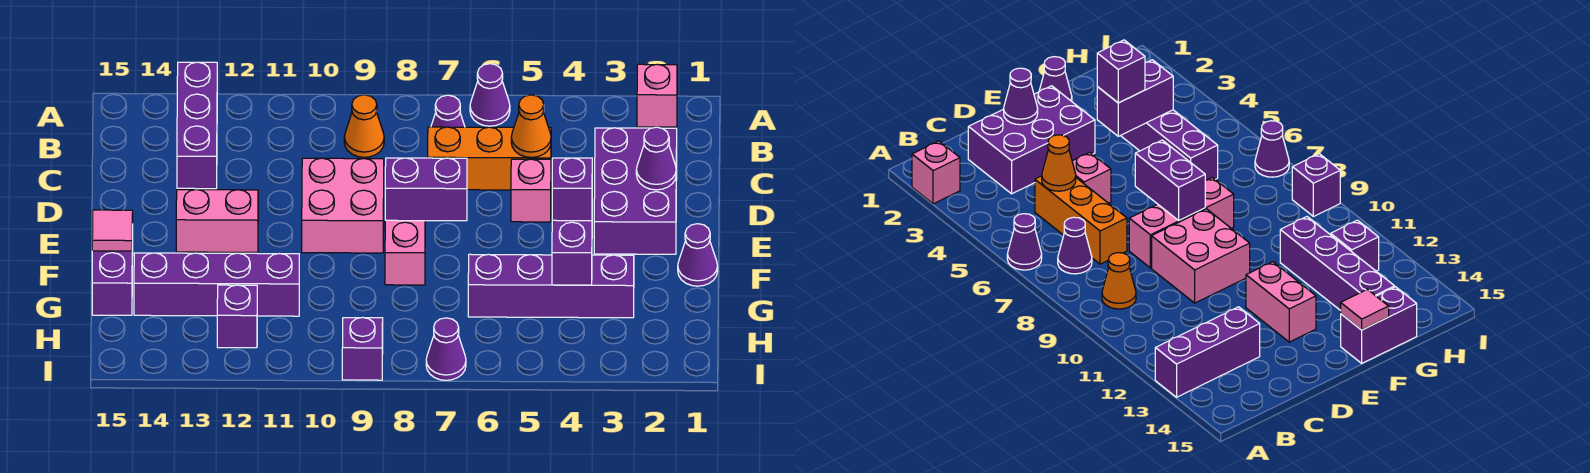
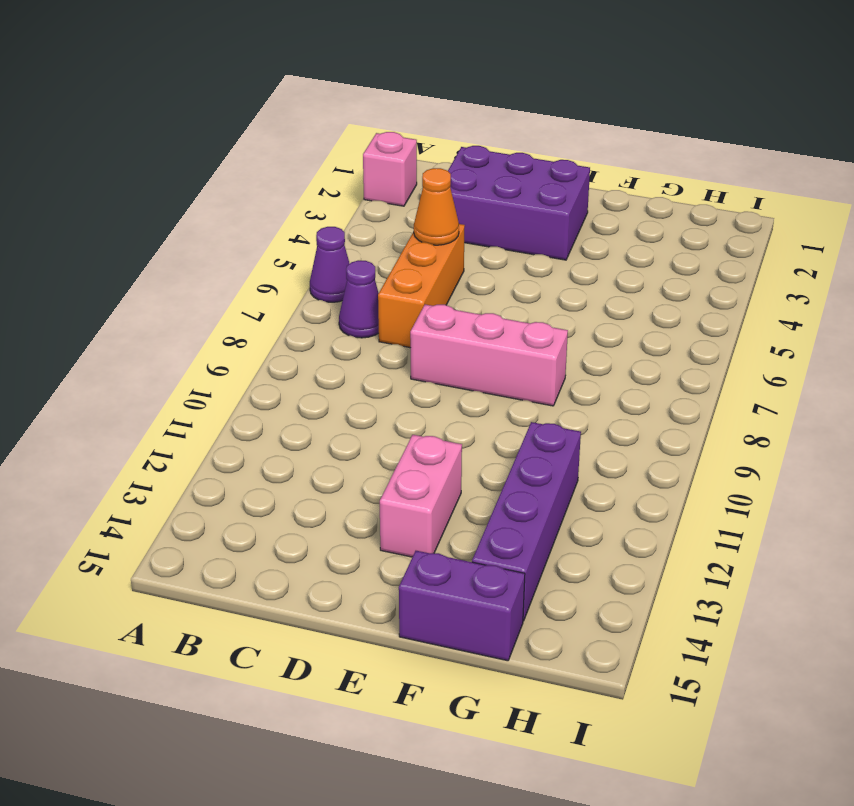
none -> purple brick A13:C13 level 1
none -> orange cone B9 level 1
none -> pink brick D5 level 1

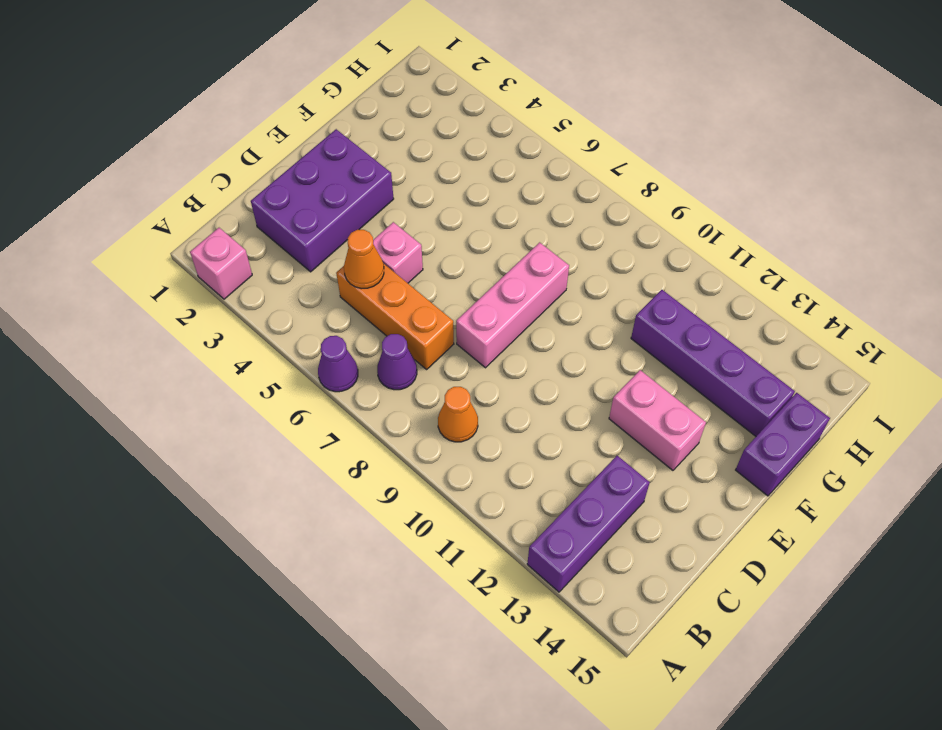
none -> pink brick D9:E10 level 1
none -> purple cone F1 level 1
none -> purple brick G3:G6 level 1

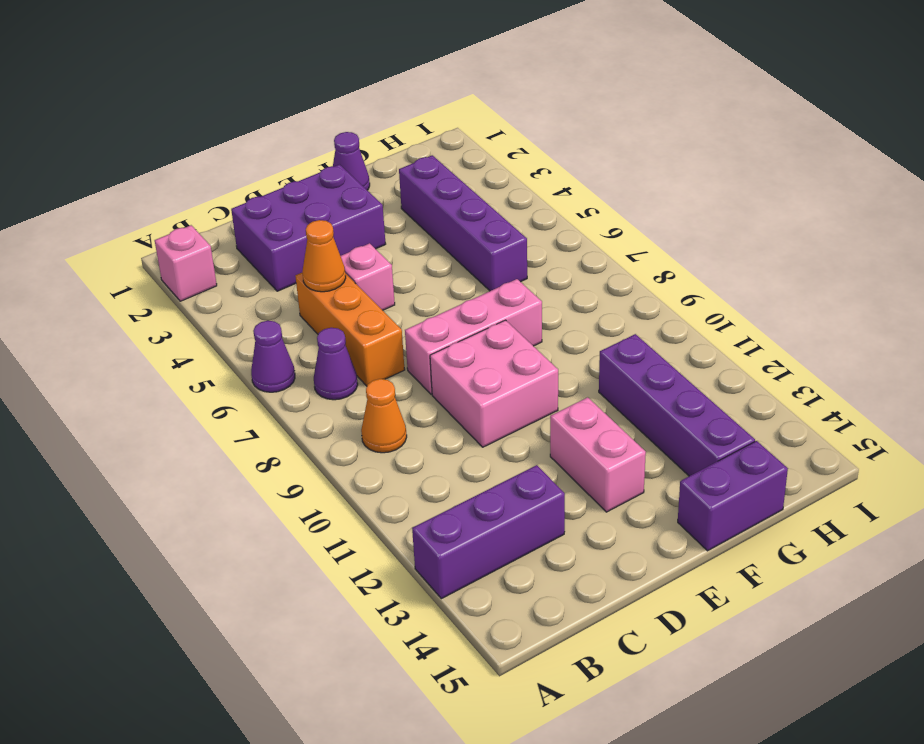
none -> purple brick H12 level 1
none -> purple cone I7 level 1
none -> purple brick I9 level 1

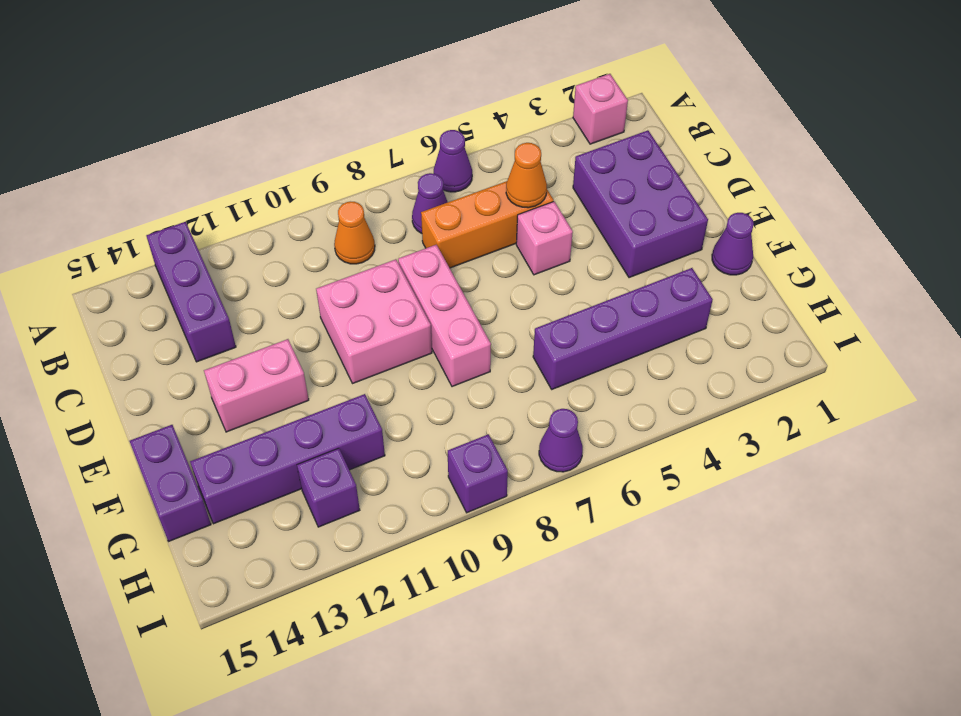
none -> purple cone D2 level 2
none -> purple brick E7:E8 level 2
none -> purple brick F4:G4 level 2

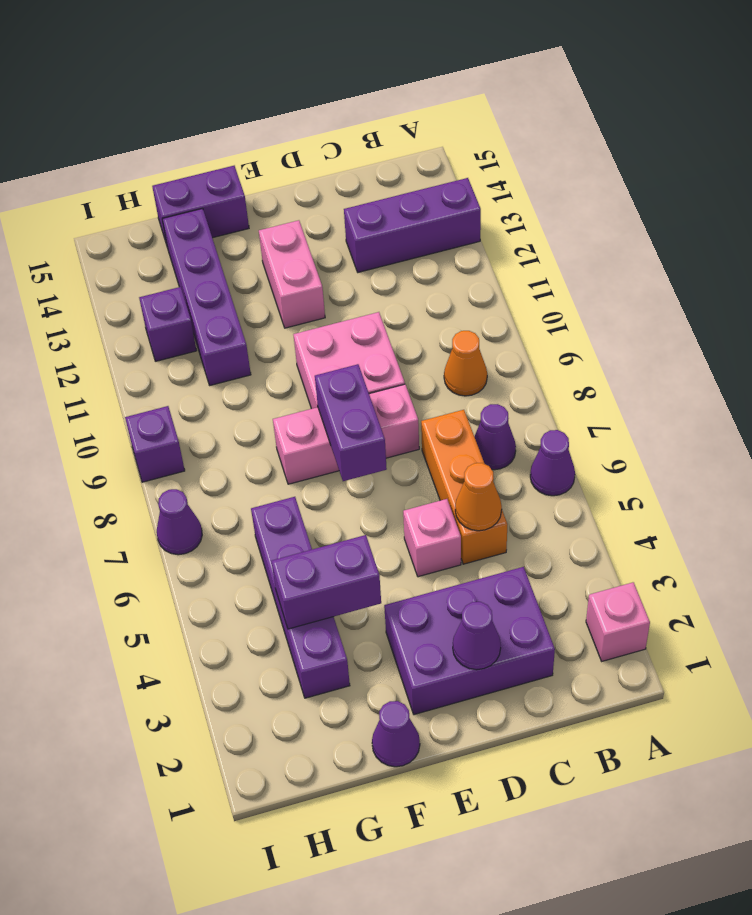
none -> pink tile F15 level 2
none -> purple brick F4 level 3

